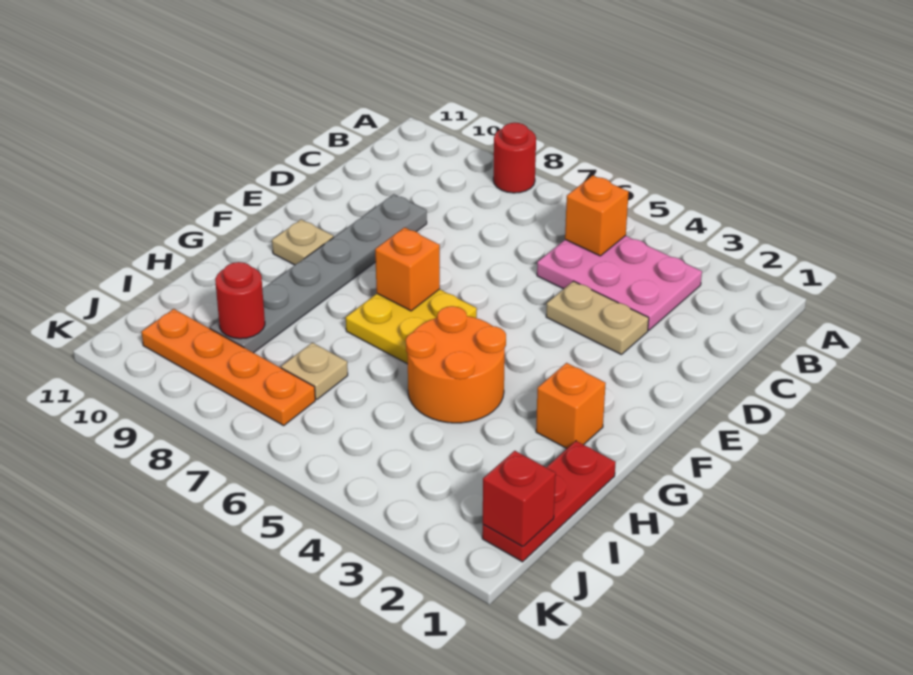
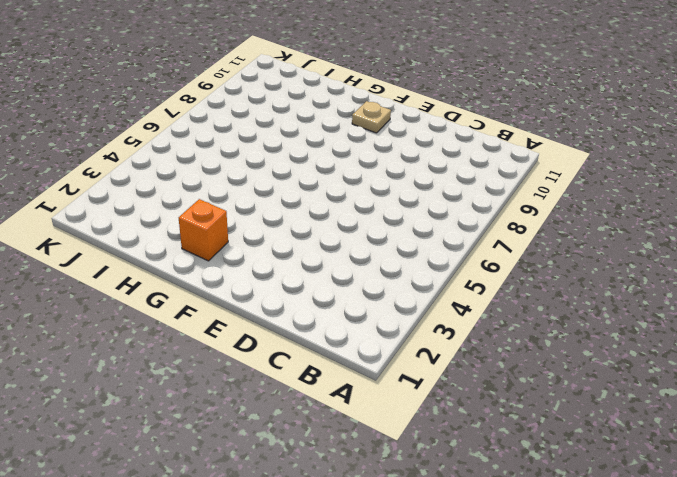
none -> red round brick A8 level 1
none -> pink plate B3:C5 level 1
none -> tan plate D3:D4 level 1

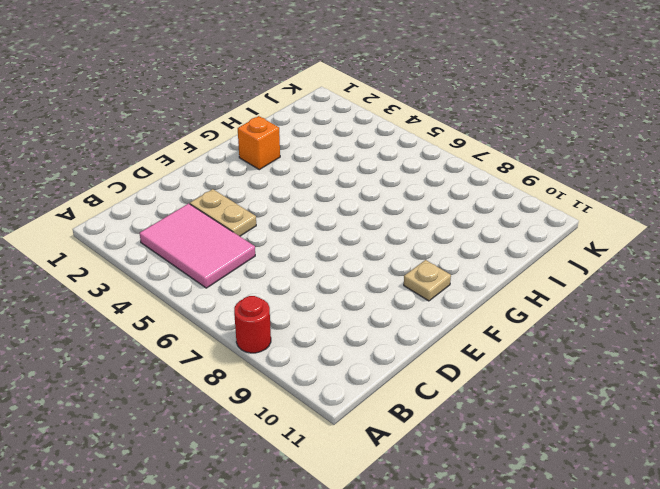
pink tile B3:C5 level 1 -> pink plate B3:C5 level 1
none -> grey plate D9:I9 level 1
none -> yellow plate F6:G7 level 1
none -> orange round brick G4:H5 level 1

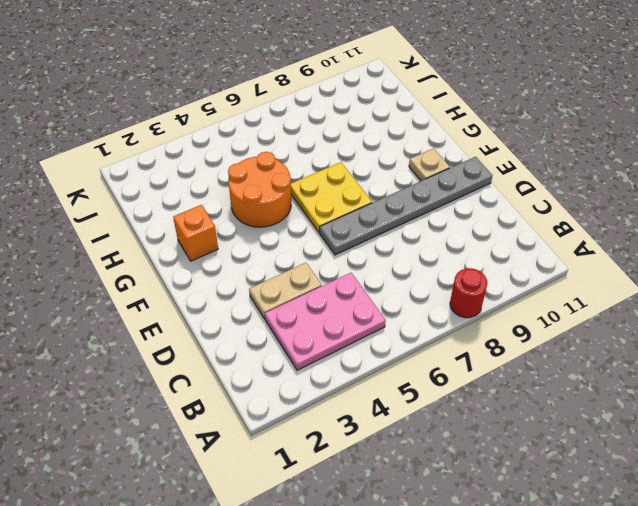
grey plate E6:E11 level 1 -> grey plate D9:I9 level 1
none -> red plate H1:J1 level 1
none -> tan plate I7 level 1
none -> orange plate J7:J10 level 1

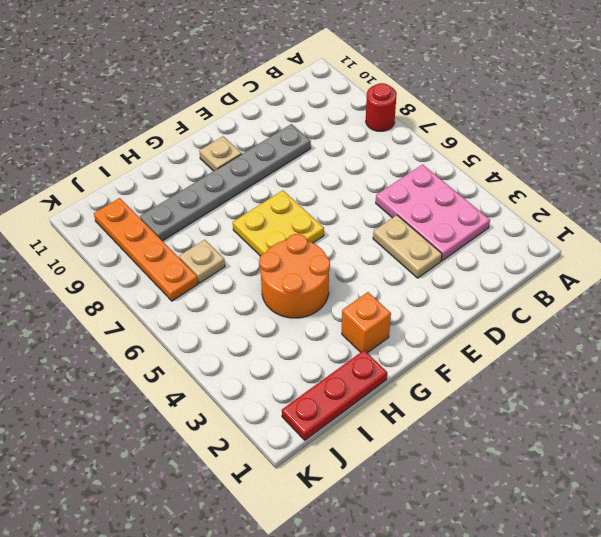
none -> orange brick B5 level 2
none -> orange brick F7 level 2
none -> red round brick I9 level 2

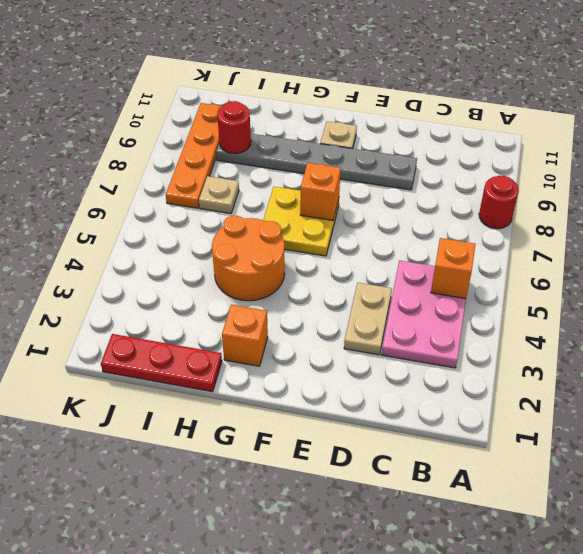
none -> red brick J1 level 2

